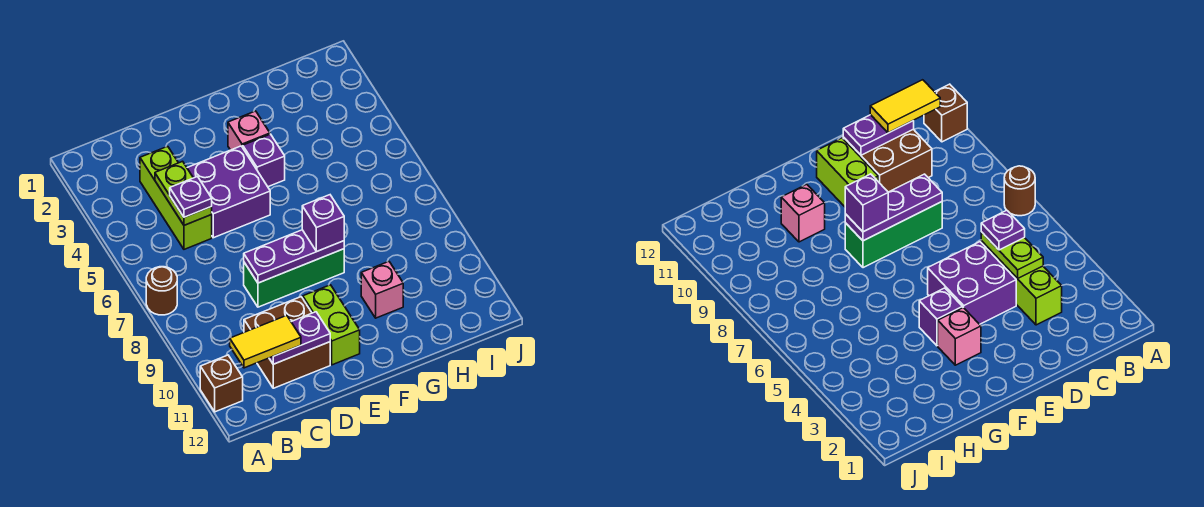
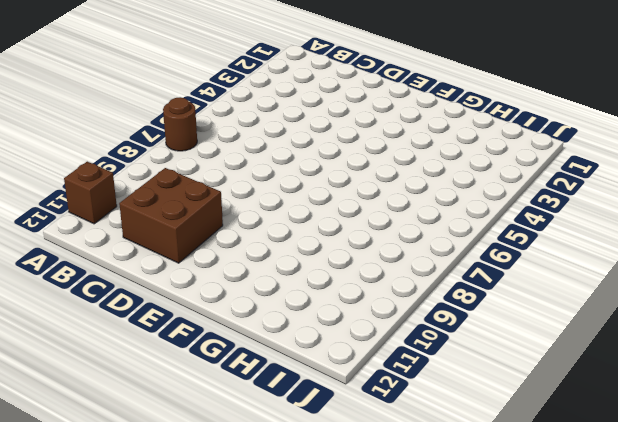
none -> lime brick C3:C5 level 1
none -> purple brick D4:E5 level 1
none -> green brick D8:F8 level 1

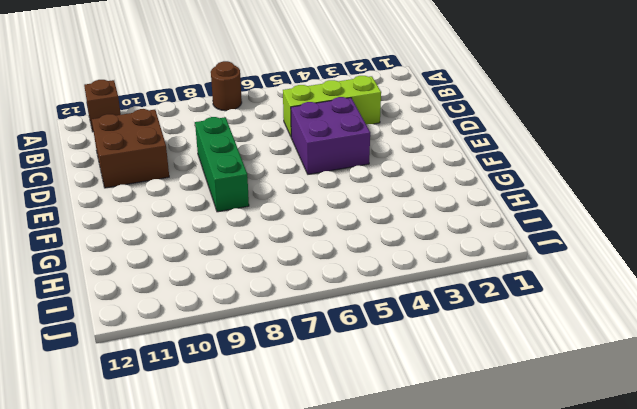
none -> lime brick E10:E11 level 1
none -> pink brick F3 level 1
none -> purple brick F4 level 1

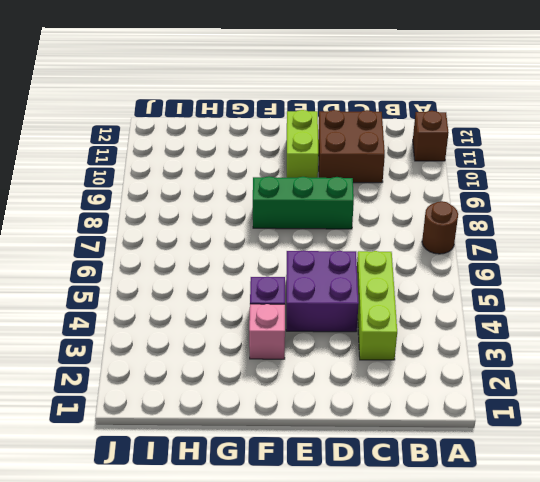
none -> pink brick G10 level 1
none -> lime plate C4:C5 level 2
none -> purple plate C11:D11 level 2

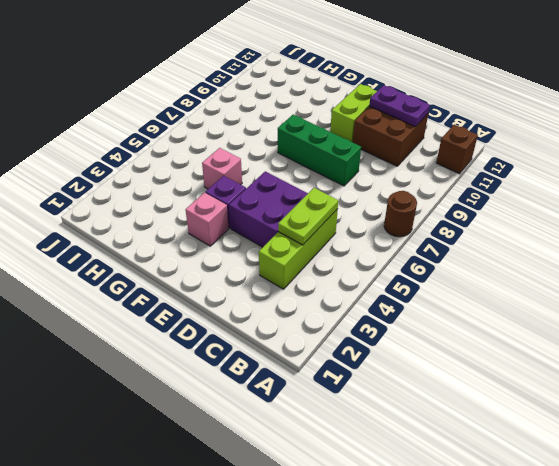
pink brick G5 level 1 -> pink brick G10 level 1
none -> purple plate D8:F8 level 2
none -> yellow tile B11:C11 level 3
none -> purple plate C5 level 3

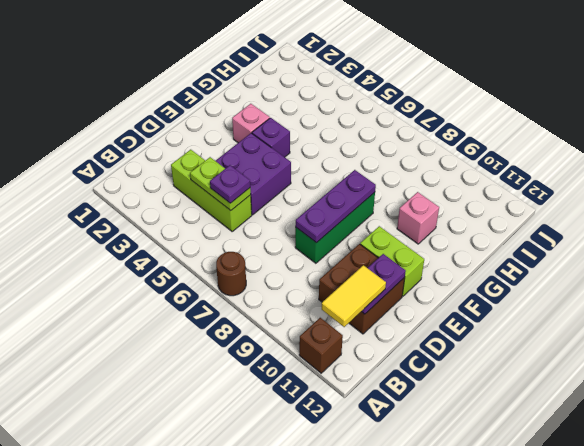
none -> purple brick F8 level 3

